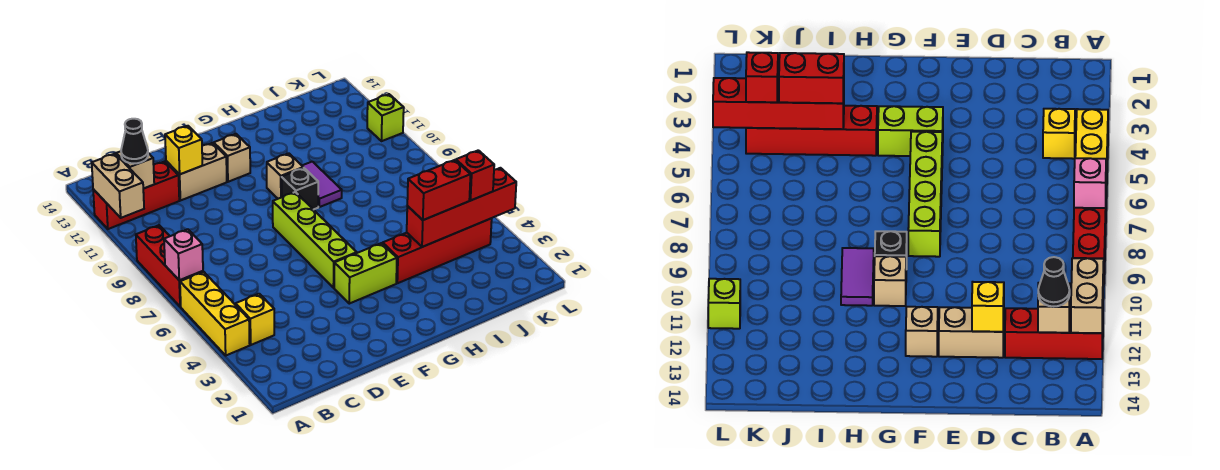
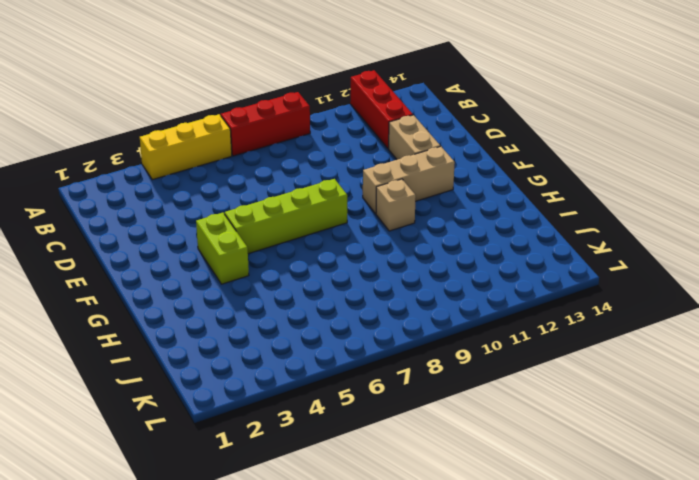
tan brick F10:F12 level 1 -> tan brick F12 level 1
none -> yellow brick B4 level 1
none -> black brick G9 level 1
none -> red brick H4:K4 level 1

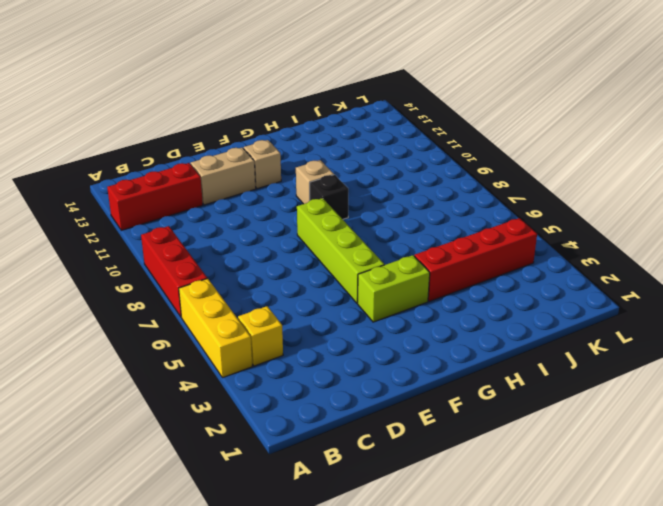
none -> purple tile H9:H10 level 1
none -> lime brick L11 level 1
none -> pink brick A7 level 2

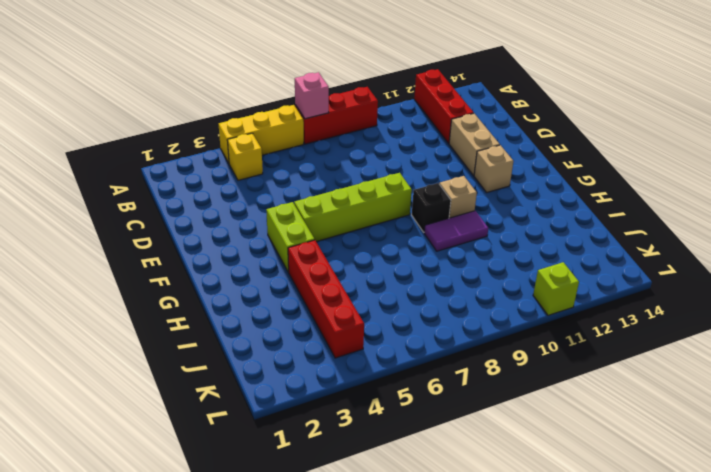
none -> tan brick A11:A12 level 2
none -> tan brick B12 level 2
none -> yellow brick D12 level 2

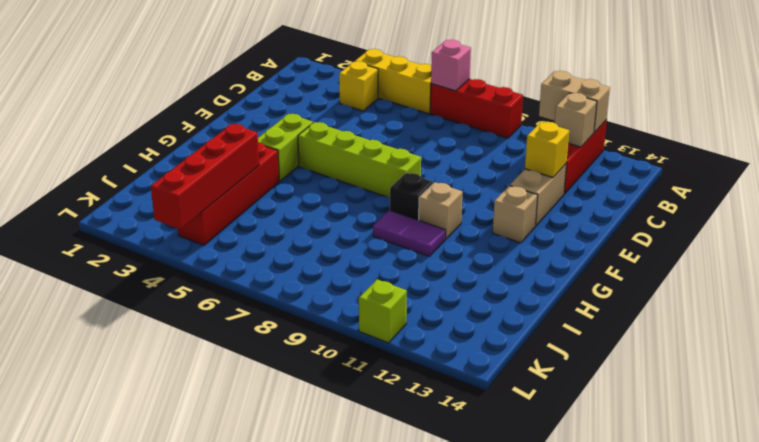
none -> black cone B12 level 3
none -> red brick I4:J4 level 3
none -> red brick K4 level 3

